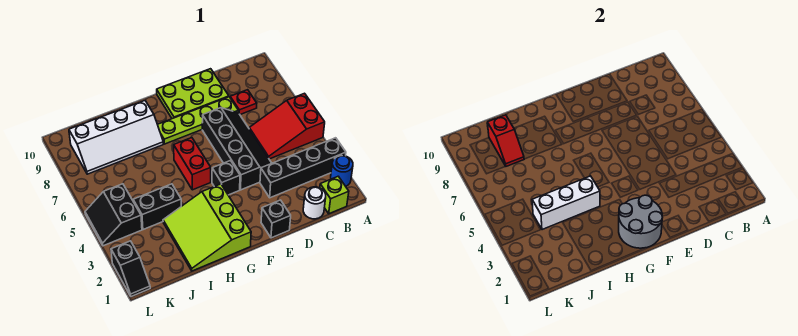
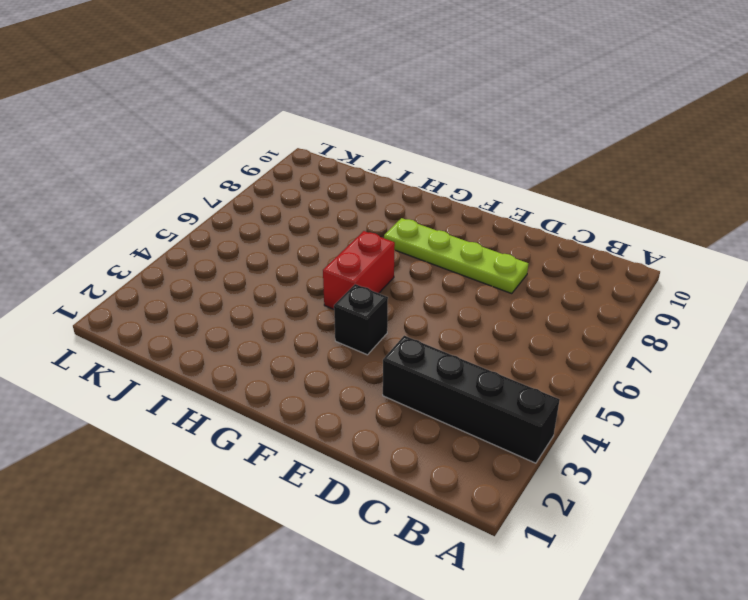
none -> blue round brick A2 level 1
none -> red slope A5:C6 level 1 top A
none -> lime brick B1 level 1

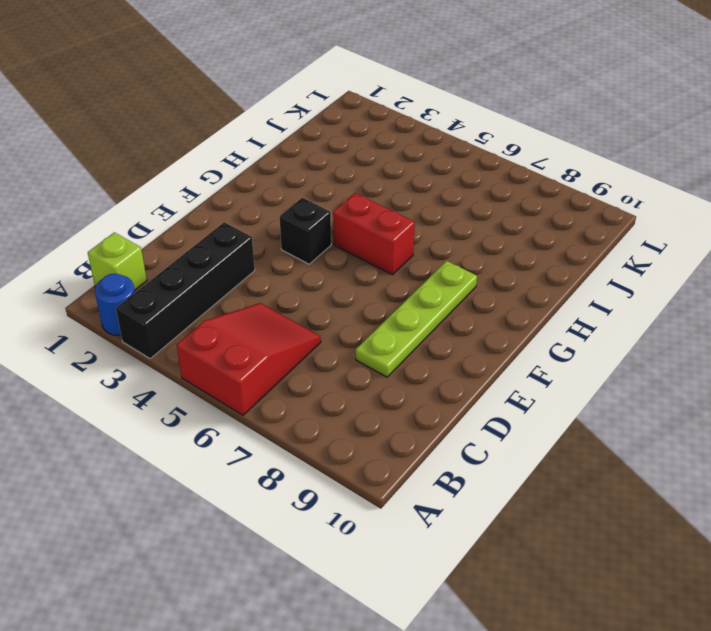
none -> white round brick C1 level 1
none -> red plate C8 level 1
none -> black slope D4:E7 level 1 top E

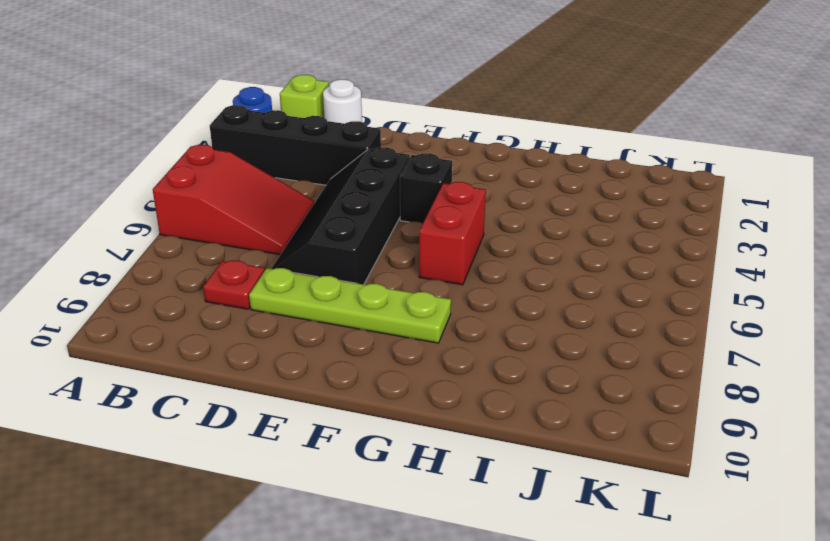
none -> lime plate D9:F10 level 1
none -> black brick E1 level 1
none -> lime slope G1:I3 level 1 top G

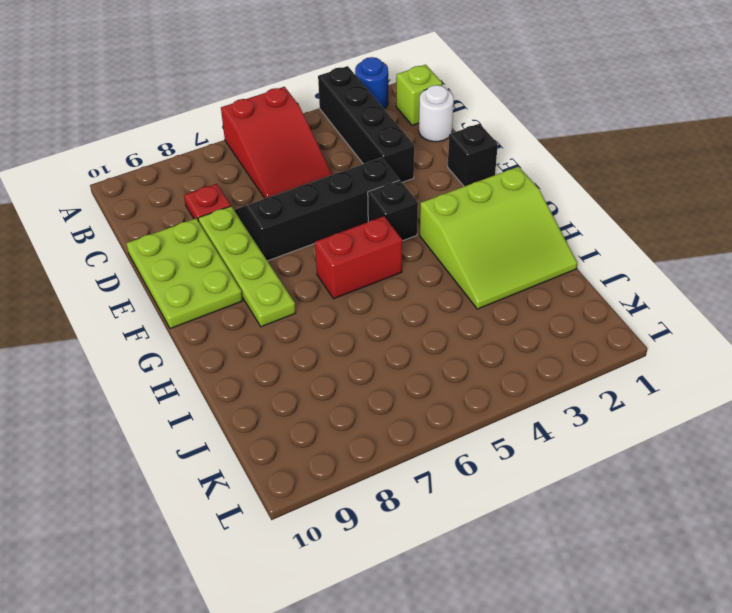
none -> white slope H8:K9 level 1 top 9
none -> black brick I4:J4 level 1
none -> black slope K4:L5 level 1 top K

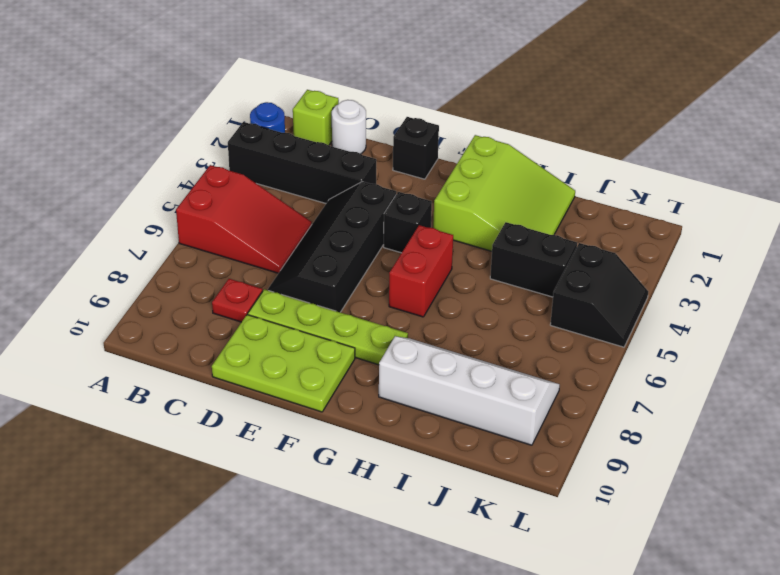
none -> black slope L1:L2 level 1 top 2
none -> grey round brick F1:G2 level 2
none -> white brick H4:J4 level 2

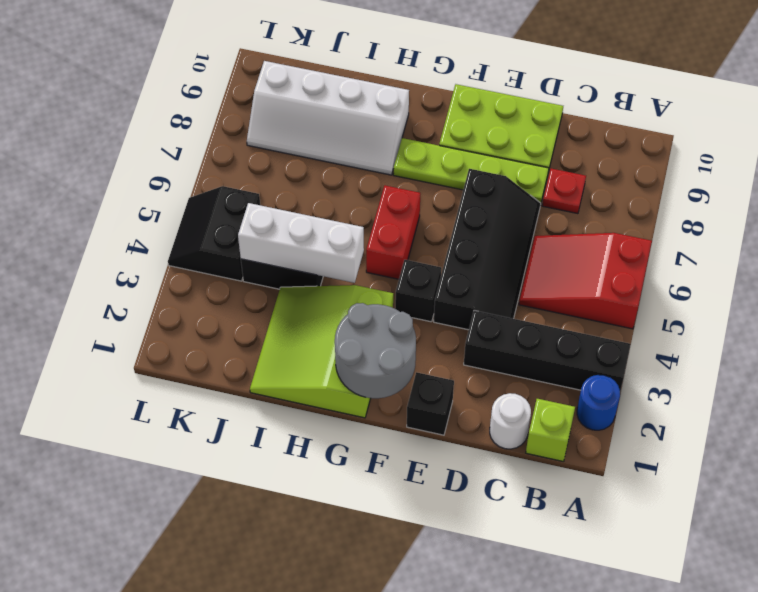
none -> black slope L1:L2 level 1 top 2
none -> red slope J8:J9 level 2 top 9

